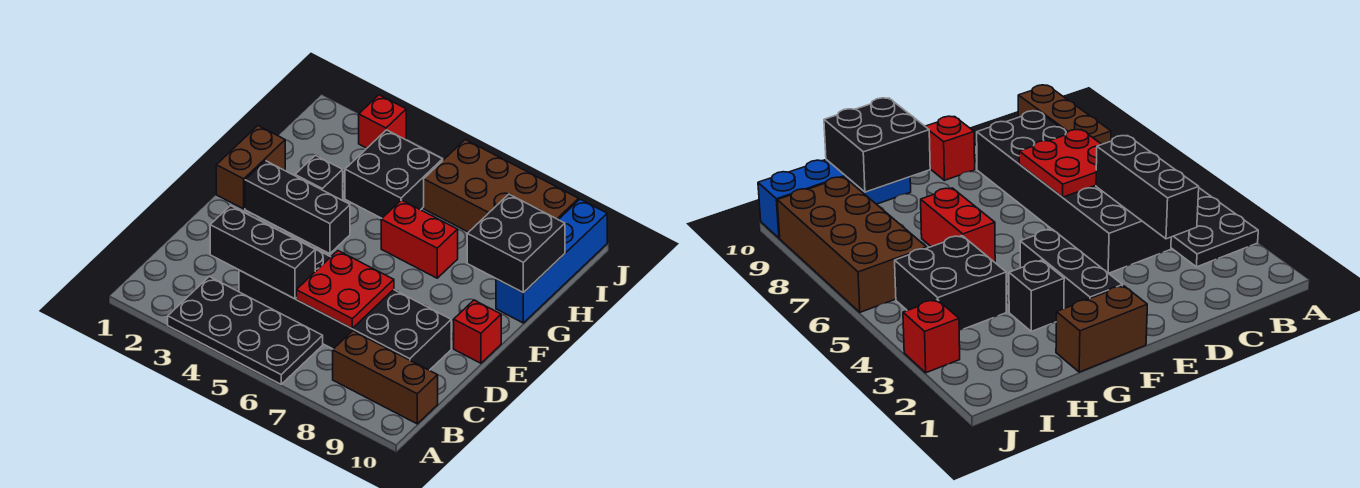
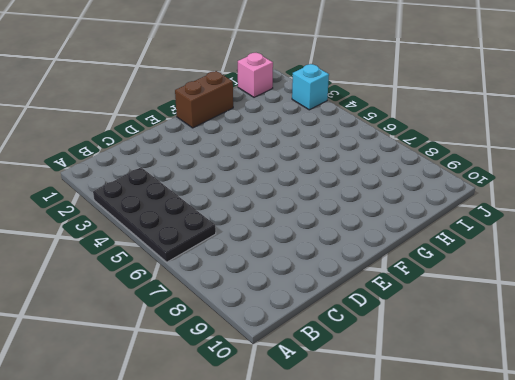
pink brick I1 level 1 -> none
cyan brick J3 level 1 -> red brick J3 level 1
none -> brown brick B8:B10 level 1
none -> black brick C4:D9 level 1
none -> red brick E10 level 1

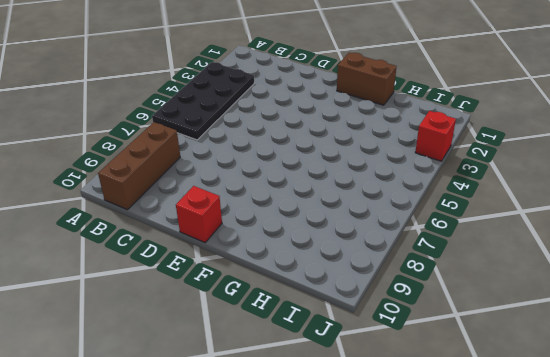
none -> black brick C4:D9 level 1
none -> black brick F2:F4 level 1
none -> black brick G3 level 1

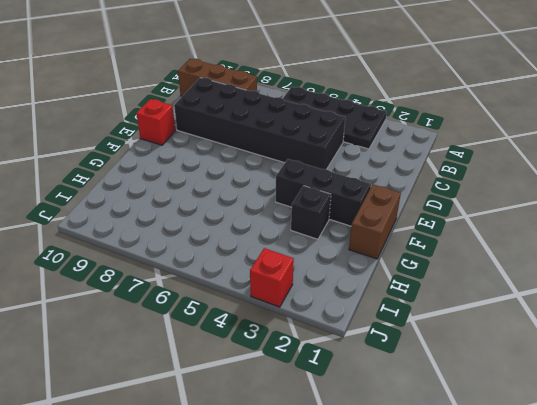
none -> red brick G6:G7 level 1
none -> blue brick G10:J10 level 1
none -> black brick H4:I5 level 1

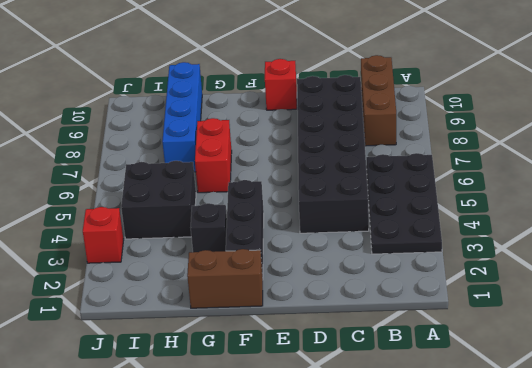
blue brick H7:H10 level 1 -> blue brick G10:J10 level 1
none -> brown brick I6:J9 level 1
none -> black brick C3:C5 level 2
none -> red plate C6:D7 level 2

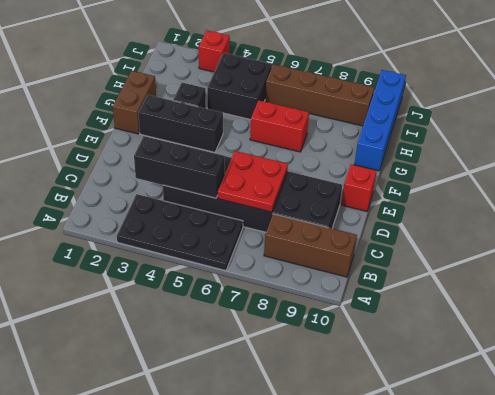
brown brick I6:I9 level 1 -> brown brick I6:J9 level 1
none -> black brick G9:H10 level 2

